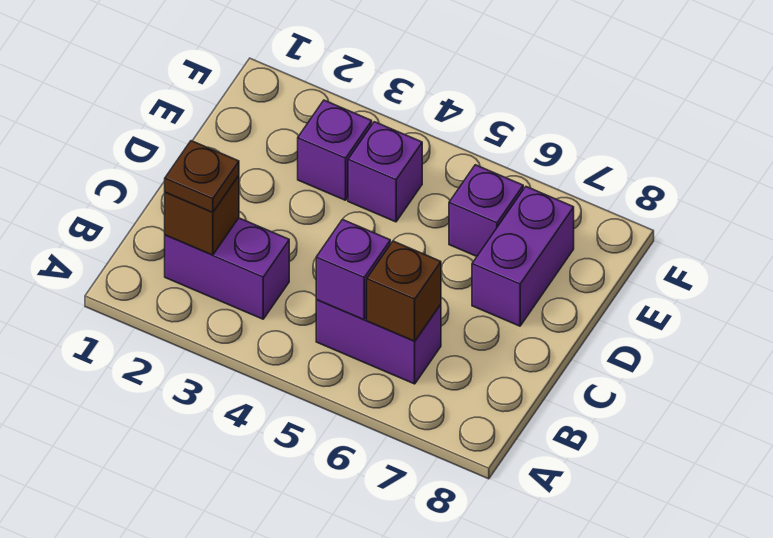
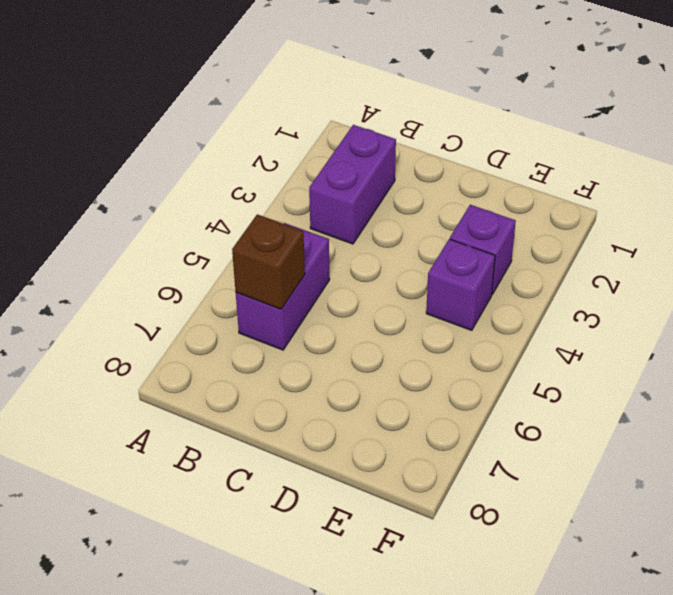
none -> purple brick D7:E7 level 1
none -> purple brick E6 level 1

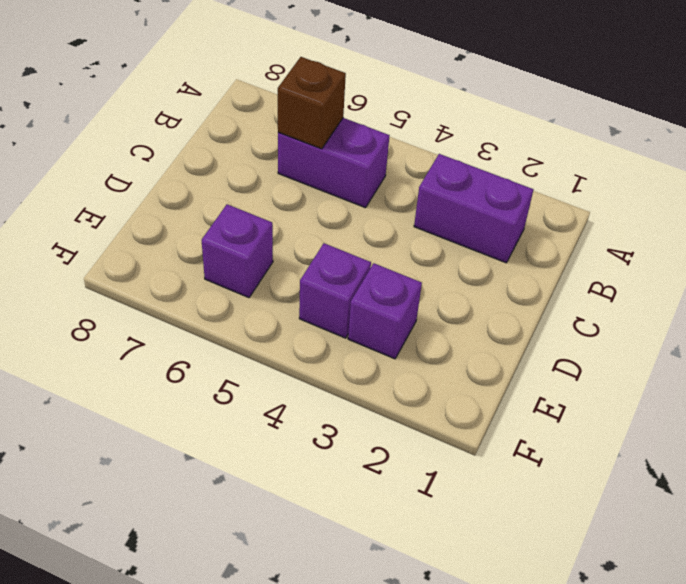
none -> purple brick D7:E7 level 1
none -> brown brick B2 level 2

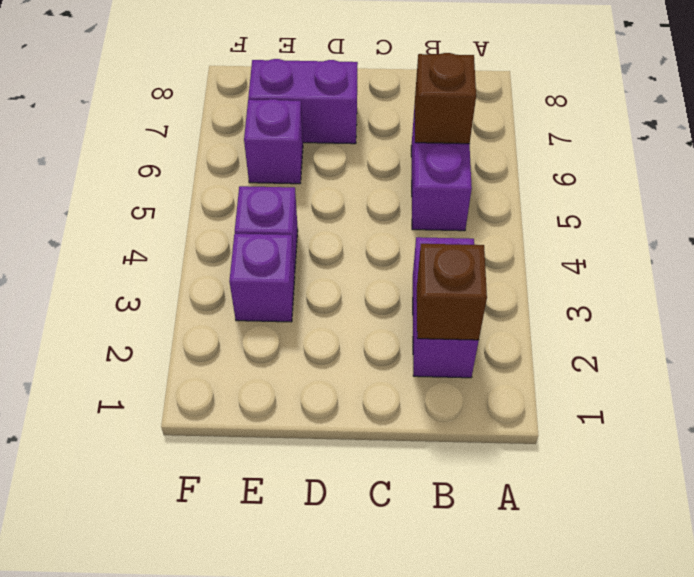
none -> purple brick B5 level 2
none -> brown plate B2 level 3

